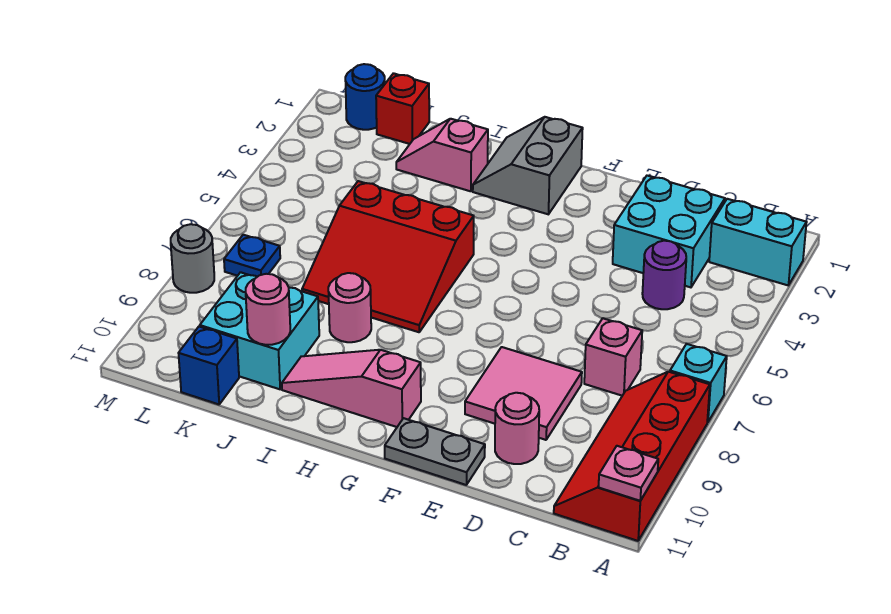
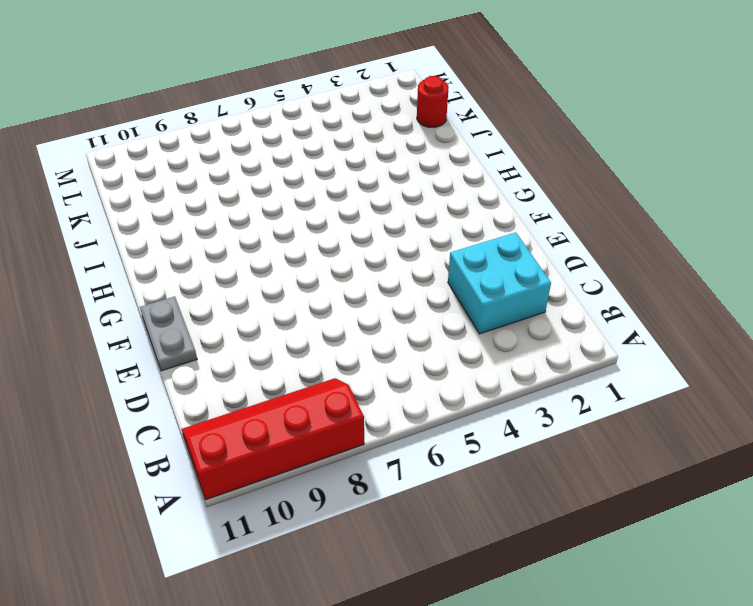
red round brick K1 level 1 -> red brick K1 level 1
none -> cyan brick A2:B2 level 1
none -> cyan brick A7 level 1
none -> purple round brick C4 level 1

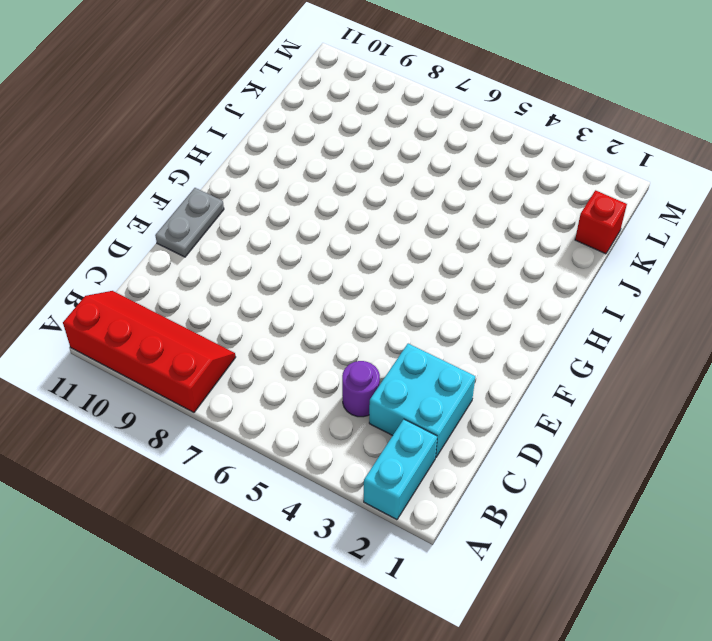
none -> cyan brick A7 level 1
none -> pink brick C7 level 1
none -> pink tile D8:E9 level 1

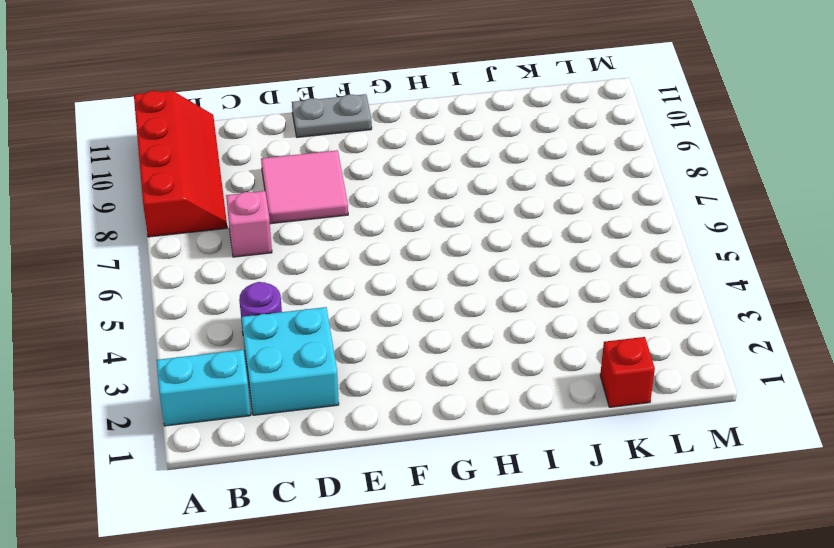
none -> cyan brick A7 level 1
none -> pink round brick D10 level 1
none -> grey slope G1:H2 level 1 top G

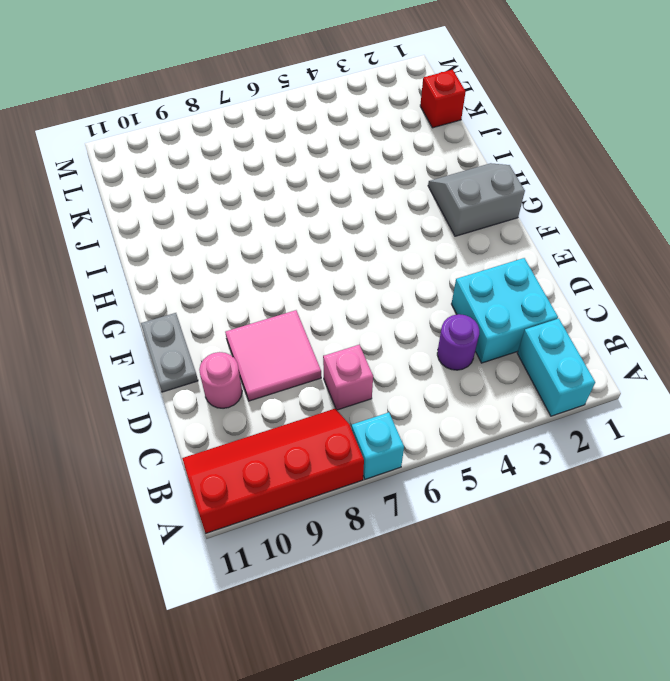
none -> pink slope G10:I10 level 1 top G
none -> red slope H5:J7 level 1 top 5
none -> pink slope I2:J2 level 1 top I

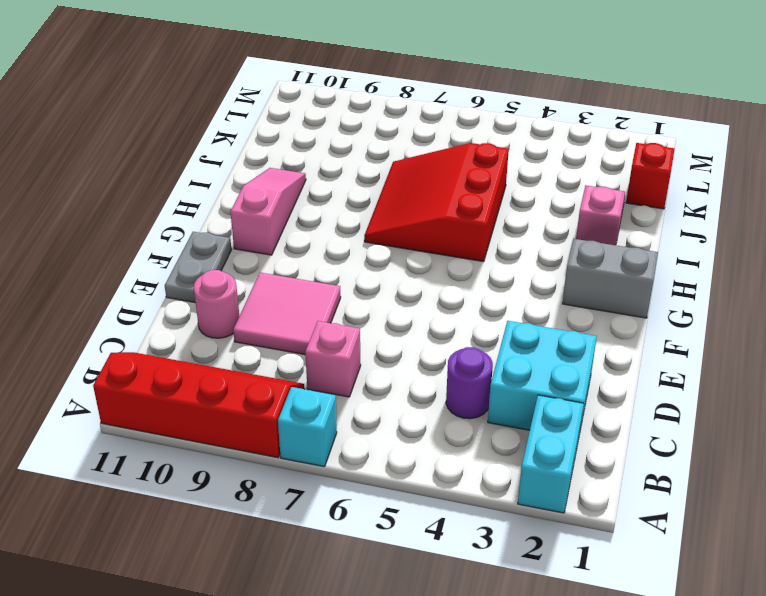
none -> pink round brick I8 level 1
none -> cyan brick J9:K10 level 1
none -> blue brick K11 level 1

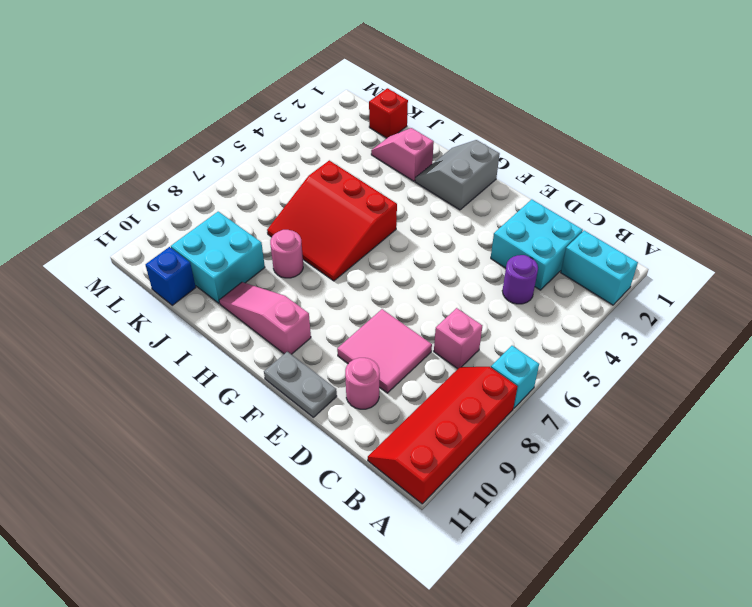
none -> blue round brick L1 level 1
none -> blue plate L7 level 1
none -> grey round brick M8 level 1

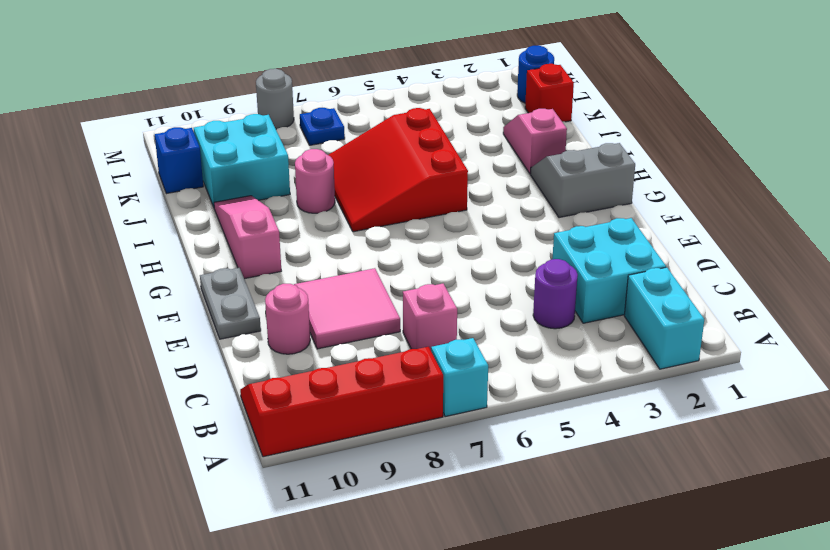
none -> pink plate A11 level 2
none -> pink round brick J10 level 2

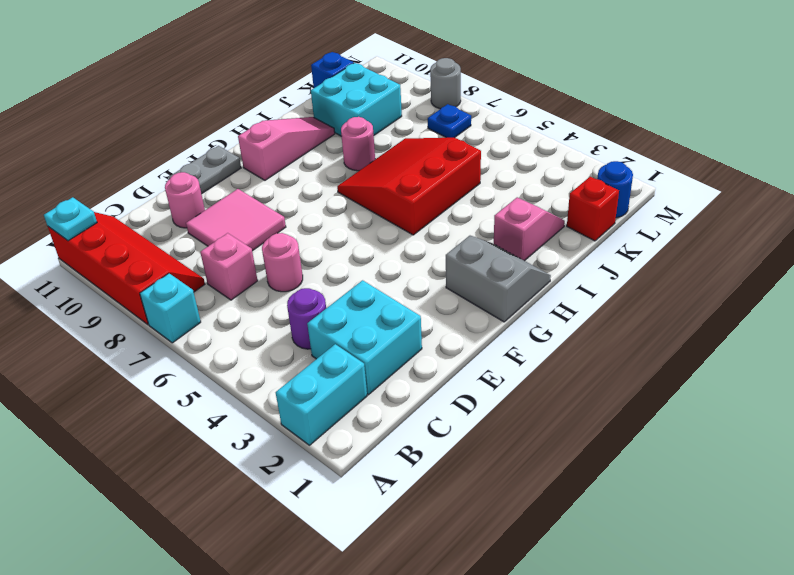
cyan plate A11 level 2 -> pink plate A11 level 2
pink round brick D6 level 1 -> pink round brick J10 level 2

